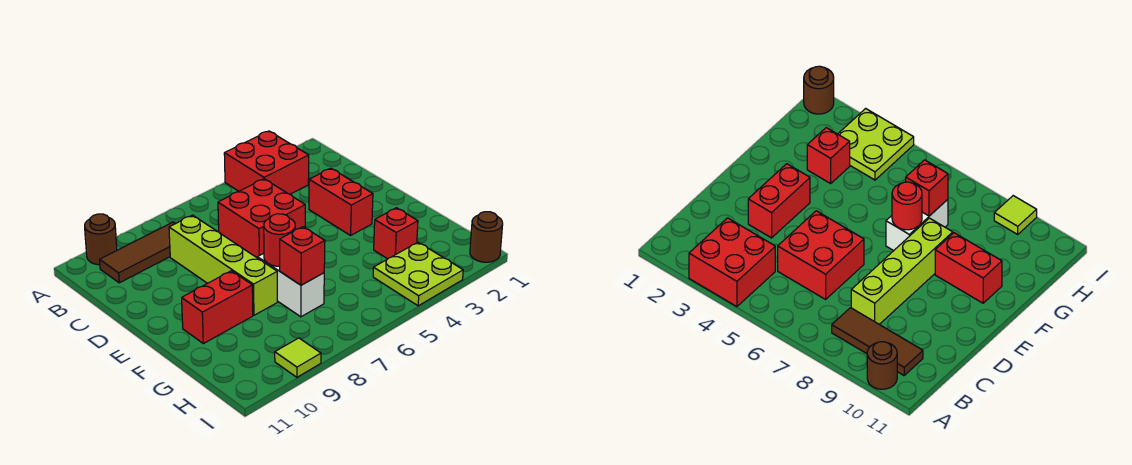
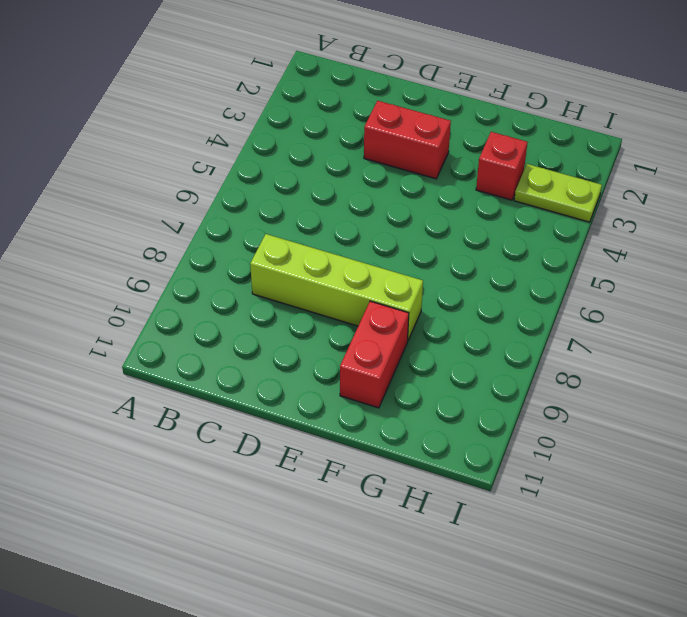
lime plate H3:I3 level 1 -> lime plate H3:I4 level 1
none -> red brick A3:B4 level 1
none -> brown round brick A10 level 1
none -> brown tile B8:B10 level 1

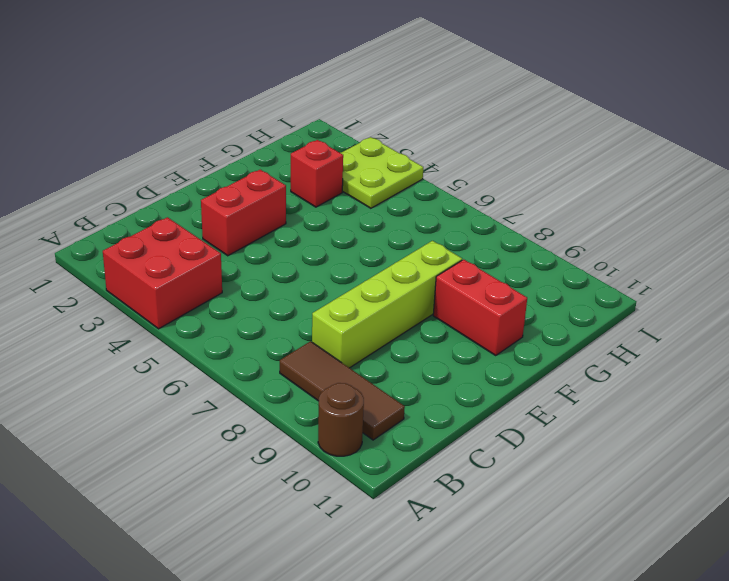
none -> red brick C5:D6 level 1
none -> white brick F7:G7 level 1
none -> brown round brick I1 level 1

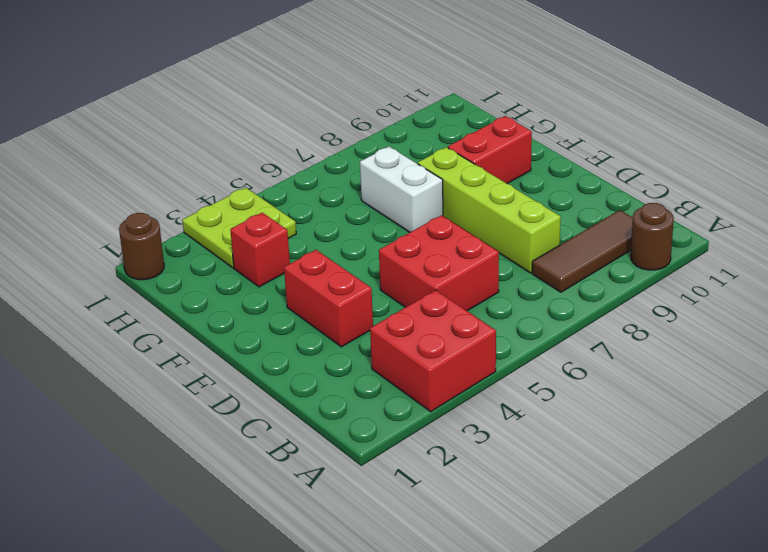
none -> lime tile I9 level 1
none -> red round brick F7 level 2
none -> red brick G7 level 2

